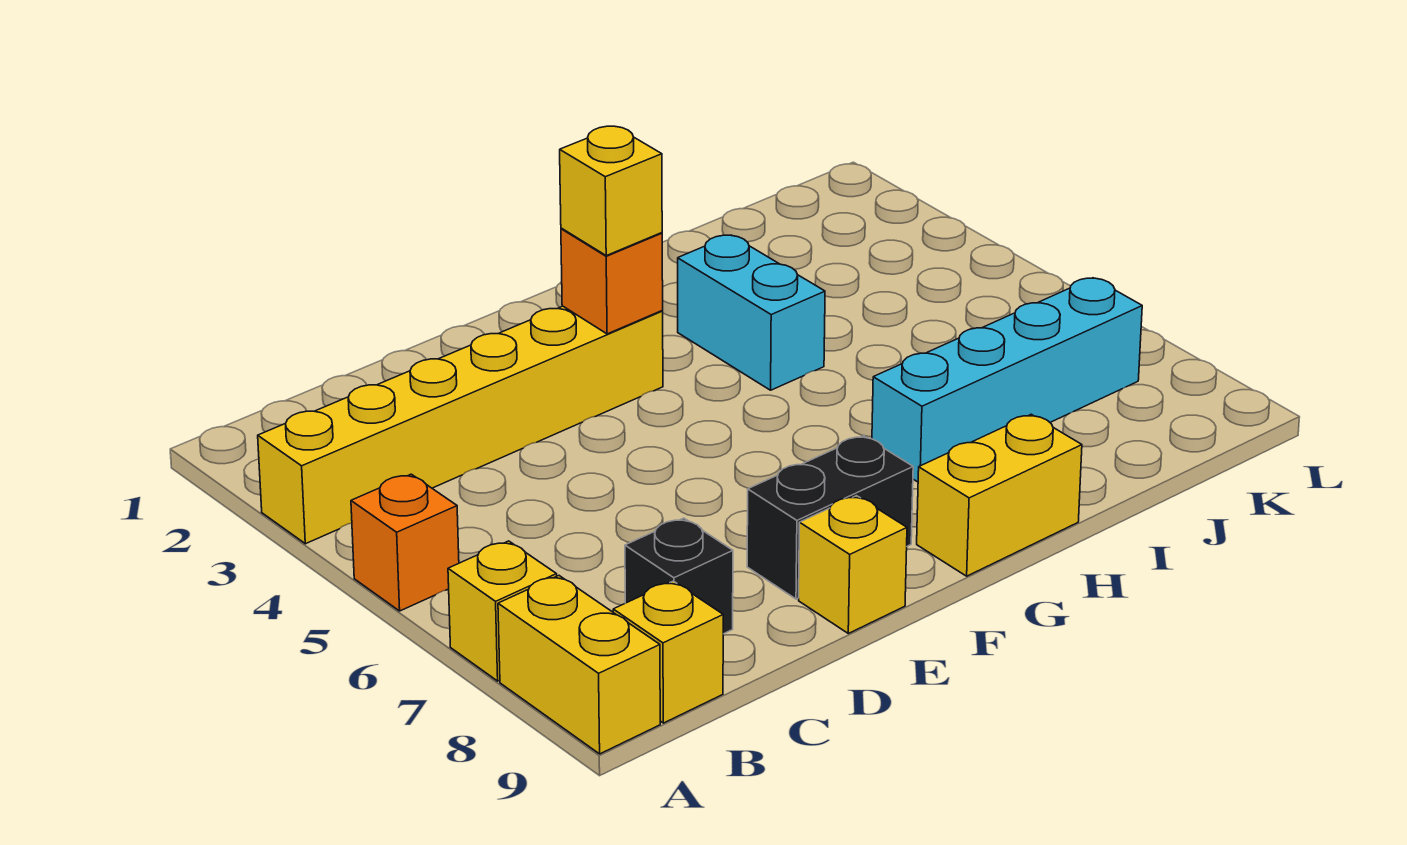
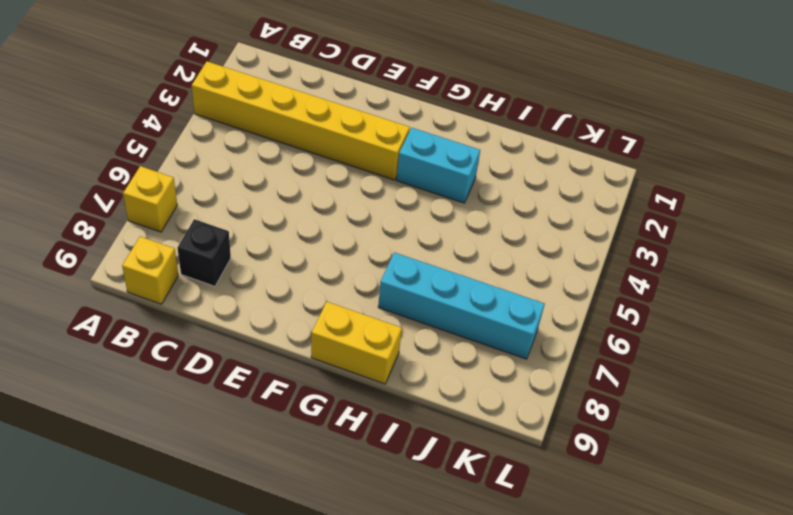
cyan brick G3:H3 level 1 -> cyan brick H3:H4 level 1
none -> orange brick A5 level 1
none -> yellow brick A8:A9 level 1
none -> black brick E8:F8 level 1

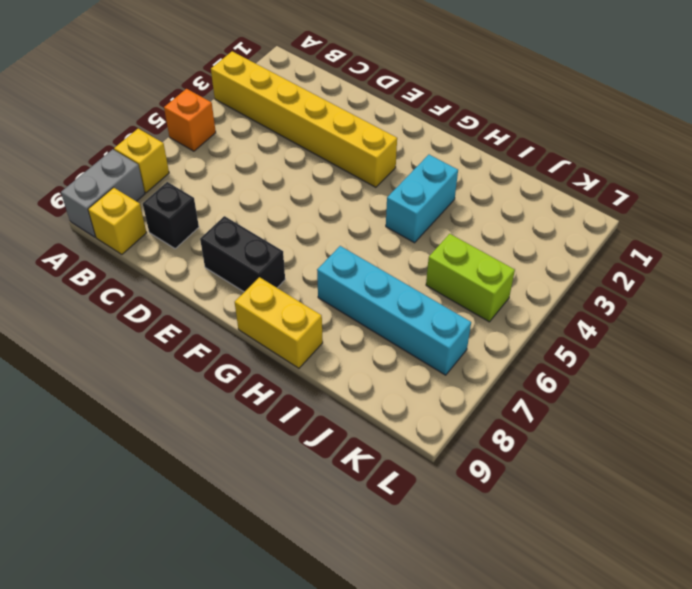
grey brick A8:A9 level 1 -> yellow brick A8:A9 level 1
lime brick J5:K5 level 1 -> none
none -> yellow brick E9 level 1
none -> orange brick F3 level 2
none -> yellow brick F3 level 3

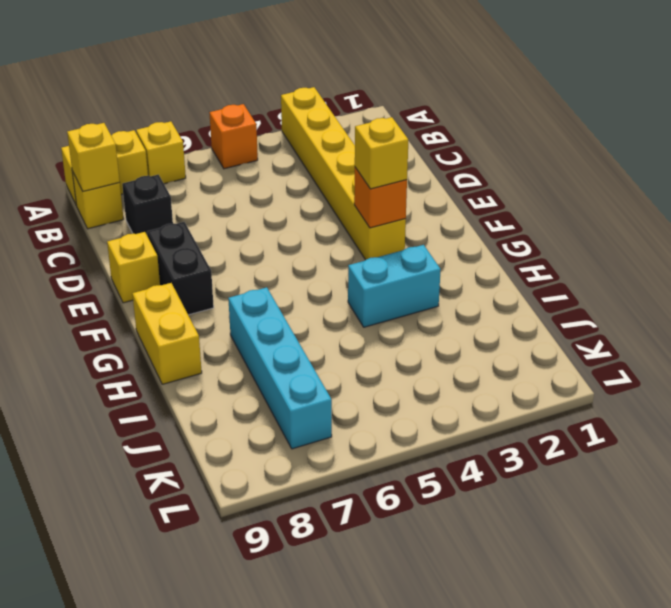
yellow brick B9 level 2 -> none

